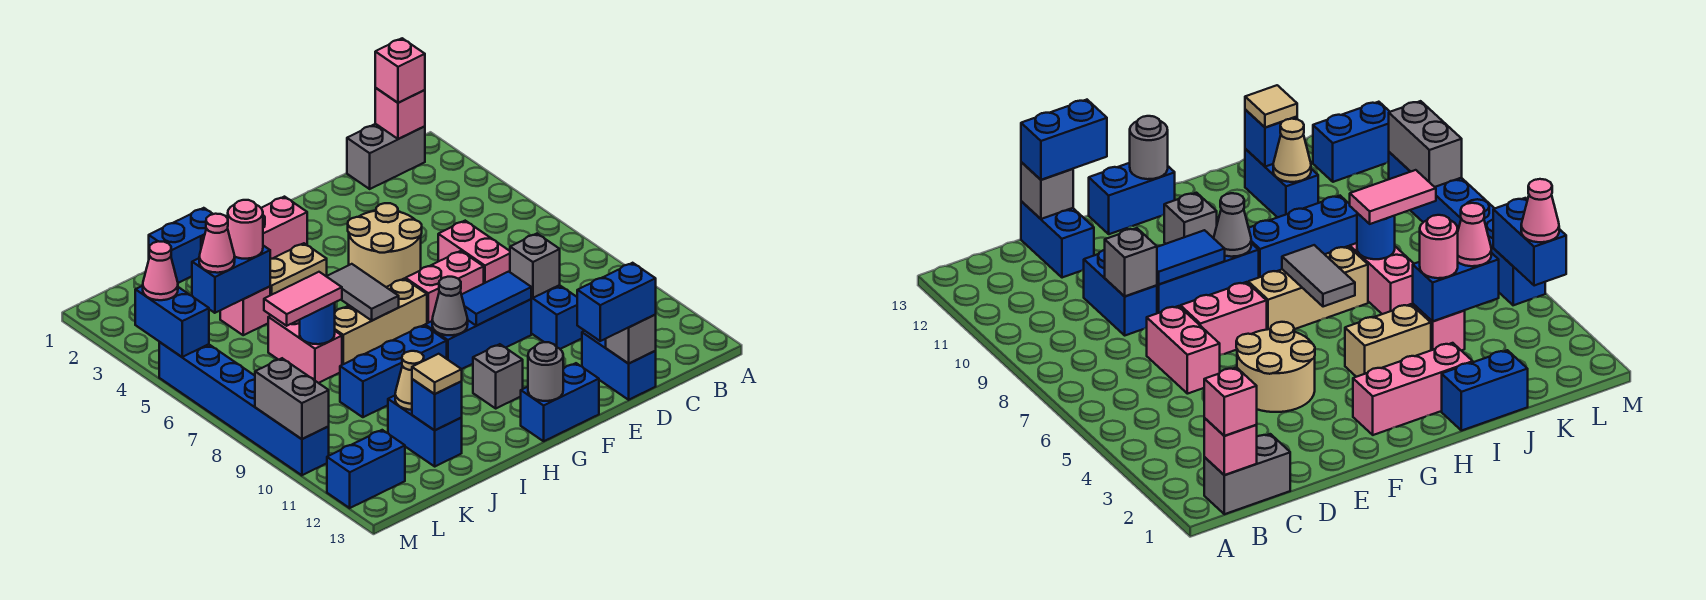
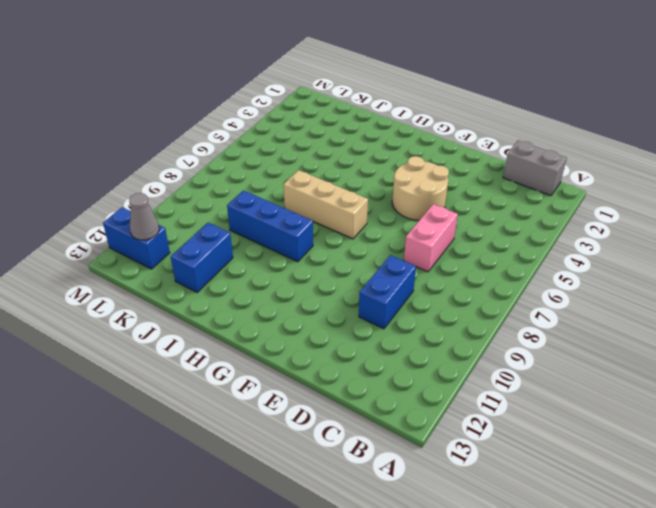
grey cone L12 level 2 -> grey cone G9 level 2
none -> blue brick D12:D13 level 1
none -> pink brick E7:F7 level 1
none -> blue brick E9:G9 level 1
none -> blue brick F13:G13 level 1

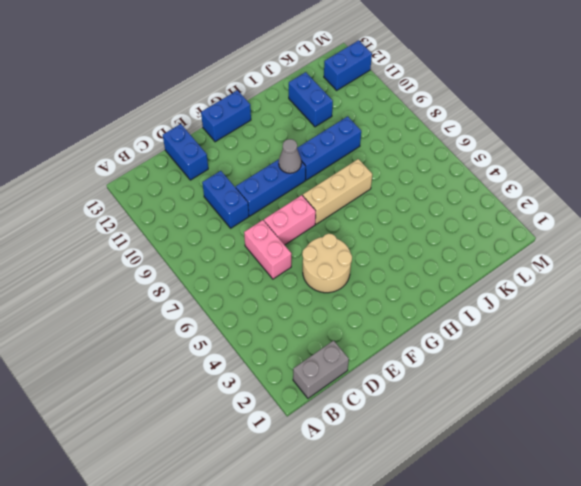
none -> pink brick G2:I2 level 1
none -> grey brick G11 level 1
none -> tan brick H4:I4 level 1
none -> blue brick I1:J1 level 1

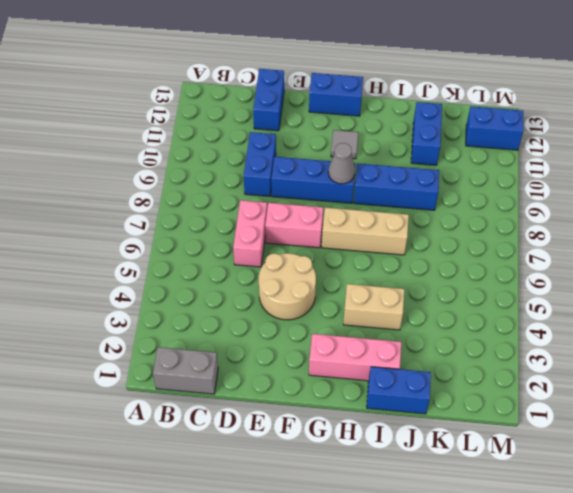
grey tile G11 level 1 -> grey brick G11 level 1
none -> pink brick J4 level 1
none -> pink brick J6:J7 level 1
none -> blue brick M5:M10 level 1
none -> pink brick B1 level 2

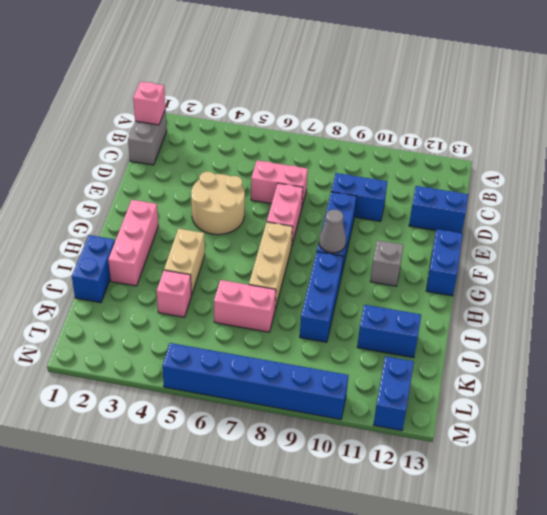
none -> grey brick D9 level 2
none -> grey brick D13 level 2
none -> blue tile E9:F9 level 2
none -> grey round brick G13 level 2

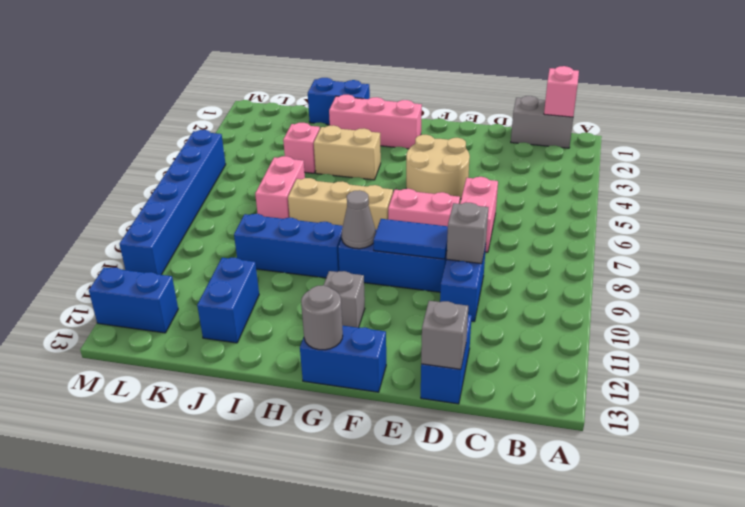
none -> grey tile H6:H7 level 2
none -> blue brick J4:K4 level 2
none -> blue round brick J7 level 2
none -> tan cone J11 level 2

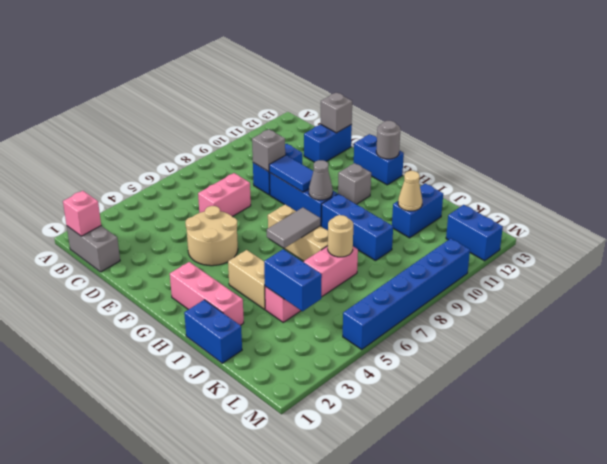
tan round brick J7 level 2 -> blue round brick J7 level 2
none -> pink brick E7:F7 level 1
none -> blue brick J12 level 2
none -> blue brick M4:M5 level 2
none -> grey brick M9:M10 level 2

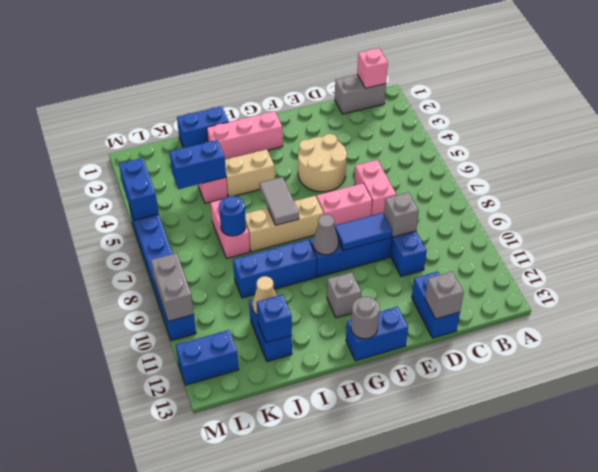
none -> pink brick B1 level 3
none -> blue brick D13:E13 level 3
none -> pink round brick J4 level 3
none -> pink tile J7:K7 level 3

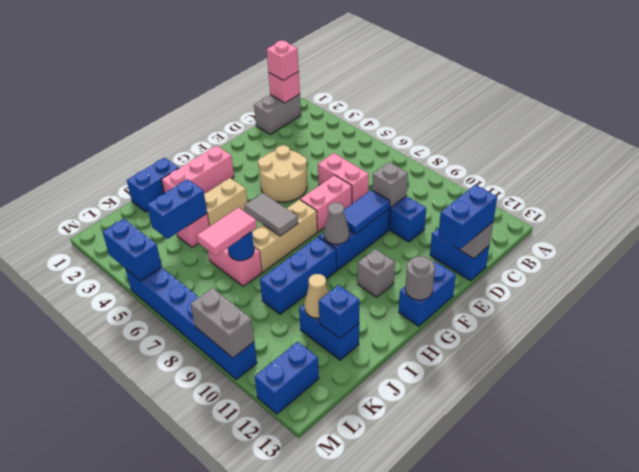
none -> pink round brick J4 level 3
none -> tan tile J12 level 3
none -> pink cone K4 level 3
none -> pink cone M4 level 3

